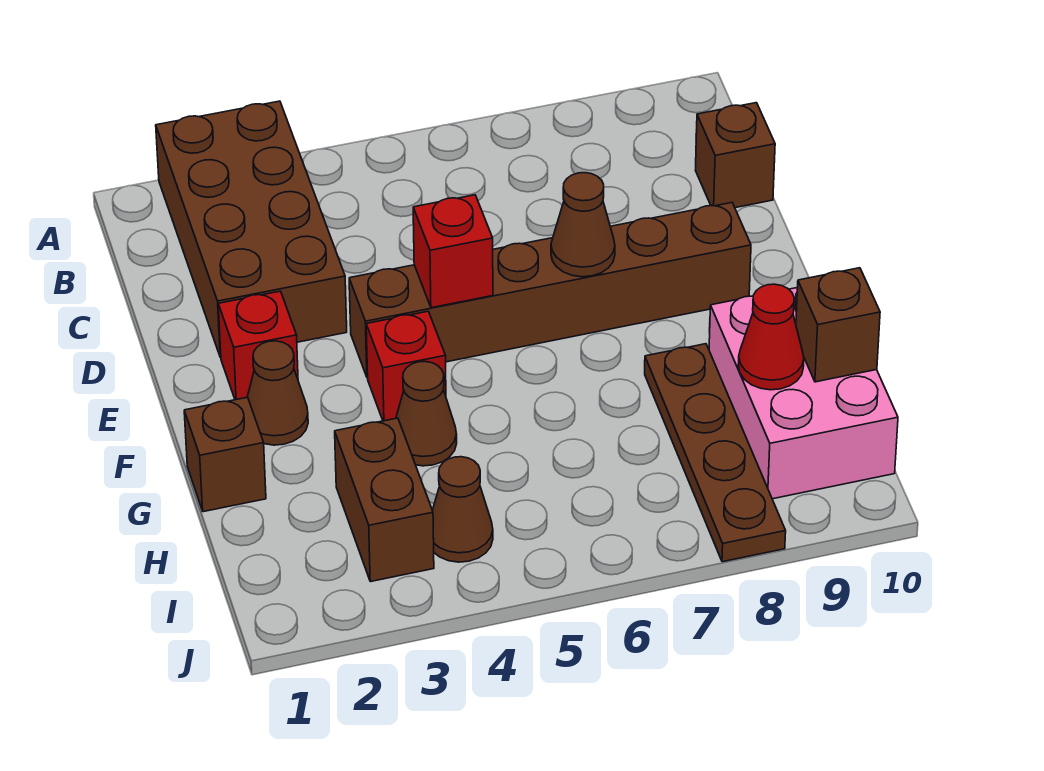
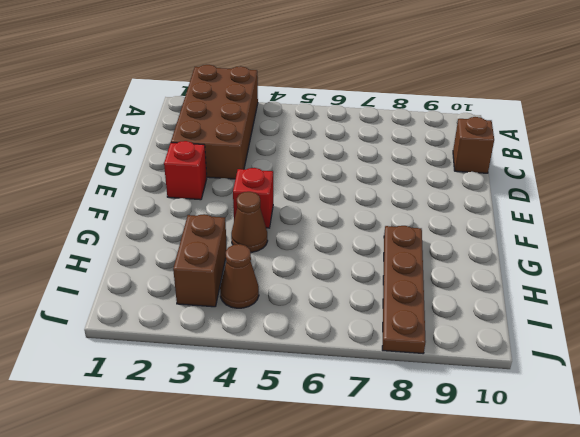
none -> brown brick E4:E9 level 1
none -> brown cone F2 level 1
none -> brown brick G1 level 1

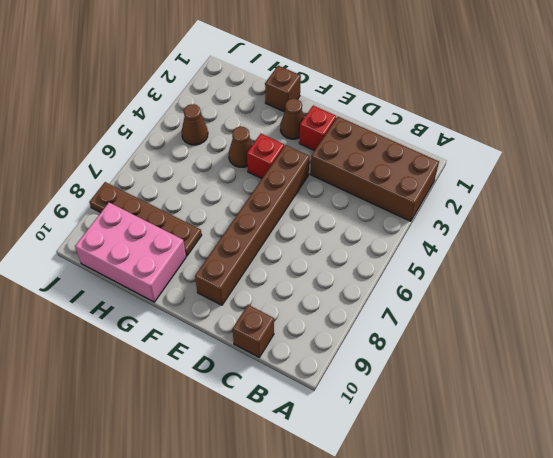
none -> brown brick H3:I3 level 1
none -> red brick E5 level 2
none -> brown cone E7 level 2

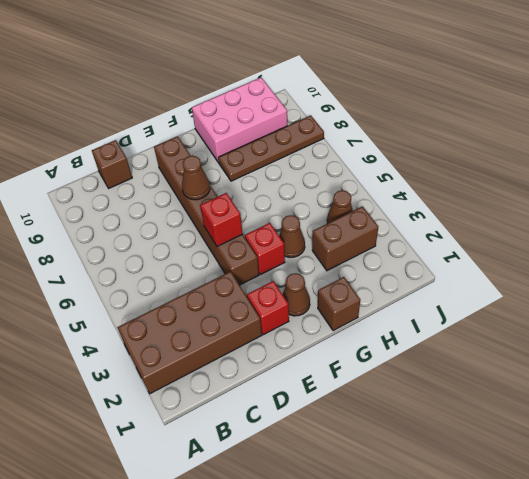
none -> red cone H9 level 2
none -> brown brick H10 level 2

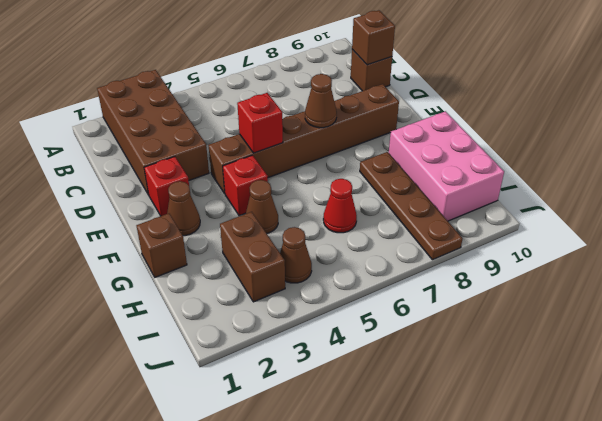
brown brick C10 level 2 -> brown brick H10 level 2
red cone H6 level 1 -> red cone H9 level 2

